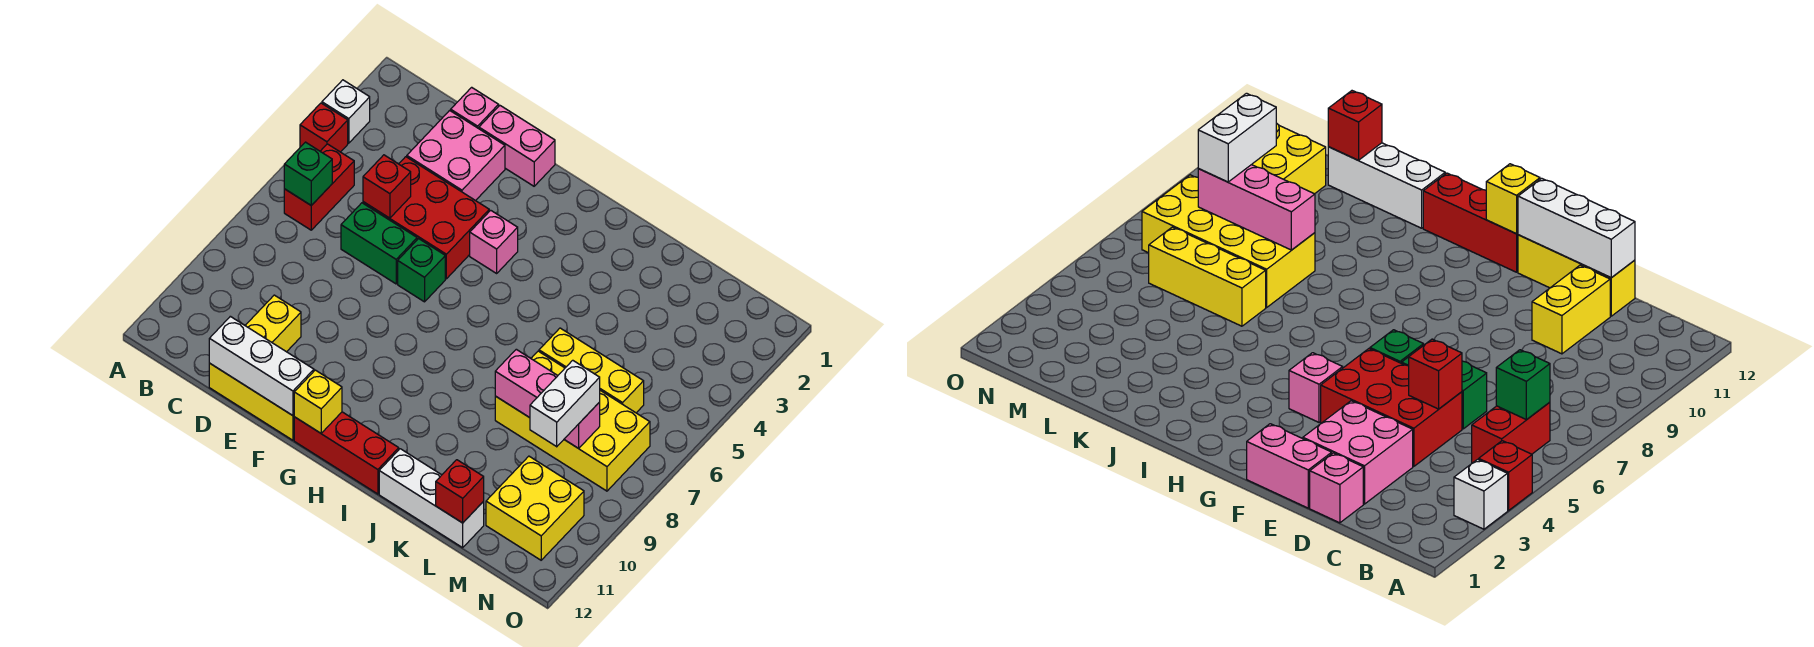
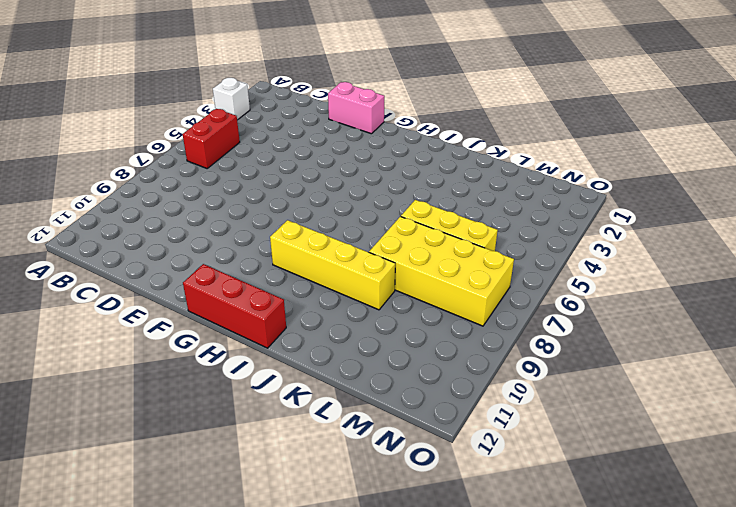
yellow brick H9:K9 level 1 -> none
none -> red brick A4 level 1
none -> pink brick D1 level 1
none -> pink brick D2:E3 level 1

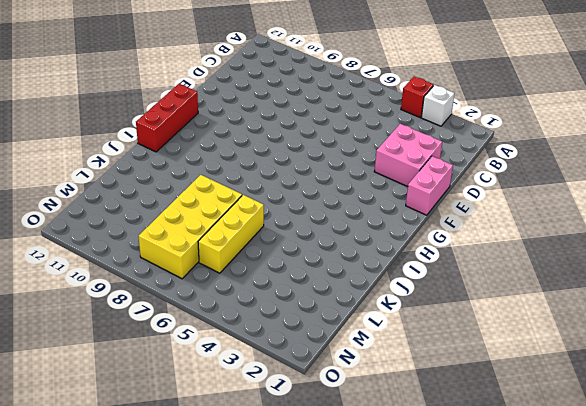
none -> red brick B5:B6 level 1
none -> pink brick D1 level 1
none -> red brick D4:F5 level 1

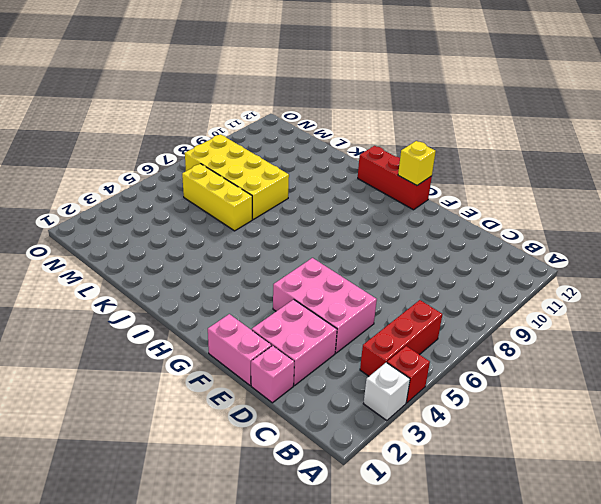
red brick B4:B6 level 1 -> red brick B5:B6 level 1
pink brick D4:F5 level 1 -> red brick D4:F5 level 1
none -> green brick D6:E6 level 1
none -> yellow brick D10:D11 level 1
none -> yellow brick D12:F12 level 1

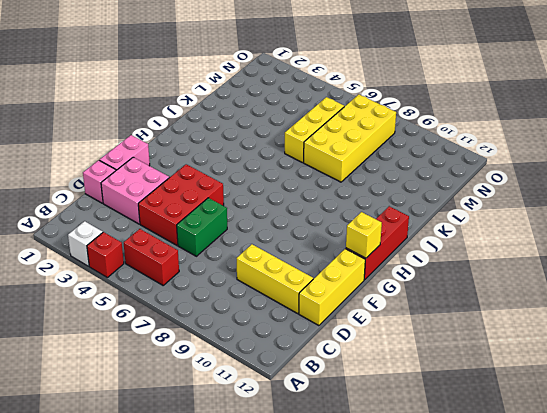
yellow brick D9:D11 level 1 -> yellow brick D10:D11 level 1
none -> green brick F6 level 1
none -> pink brick G4 level 1
none -> white brick J12:L12 level 1

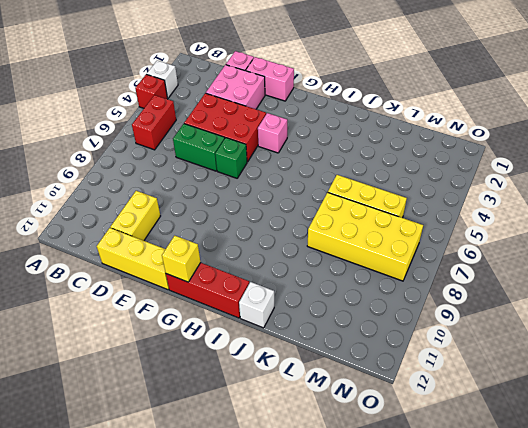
white brick J12 level 1 -> white brick J12:L12 level 1
none -> yellow brick M10:N11 level 1
none -> green brick B6 level 2
none -> red brick D5 level 2

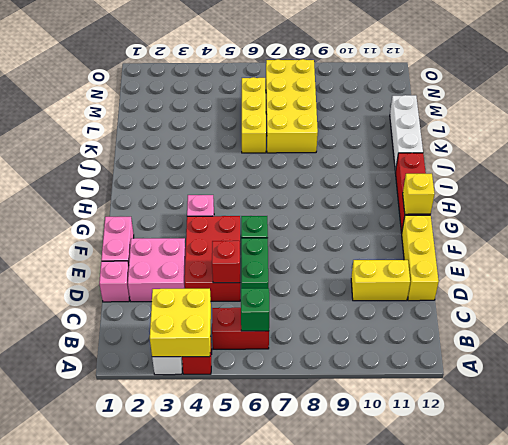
yellow brick A3:B4 level 2 -> yellow brick M10:N11 level 1
none -> white brick D12:F12 level 2
none -> pink brick K8:M8 level 2
none -> red brick L12 level 2

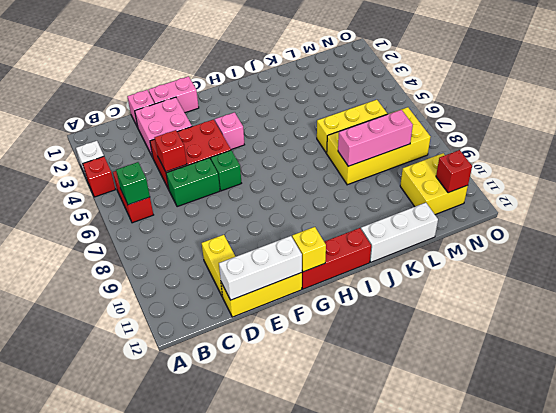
red brick N11 level 2 -> red brick L12 level 2
none -> white brick M8:M9 level 3

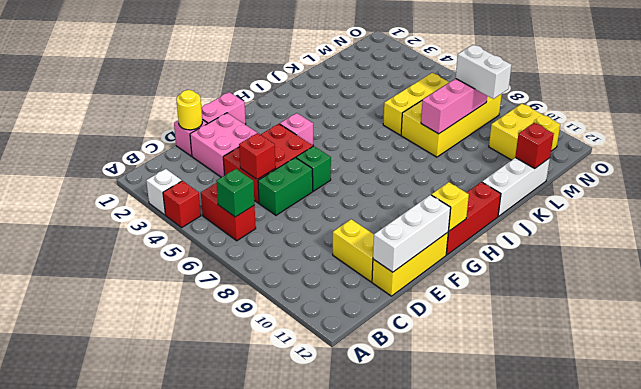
yellow round brick D1 level 2 -> none

